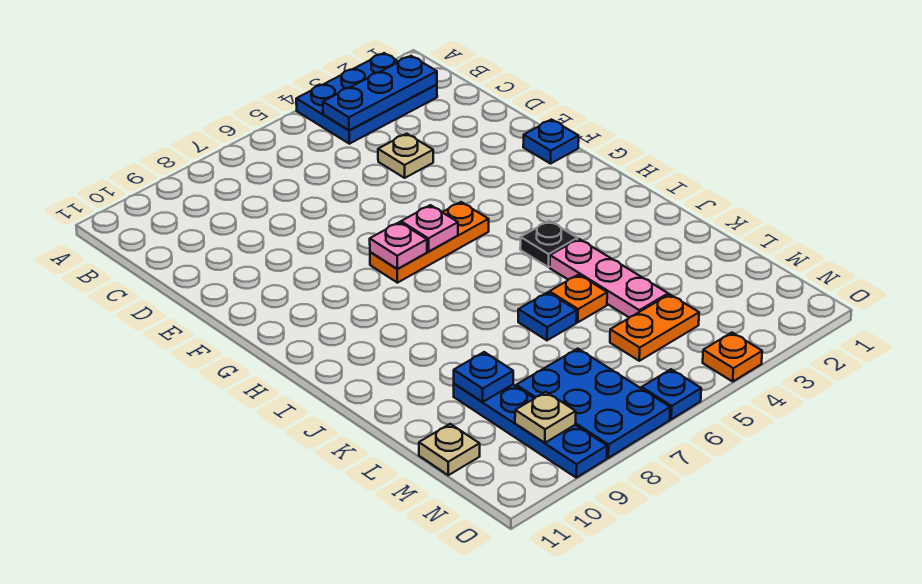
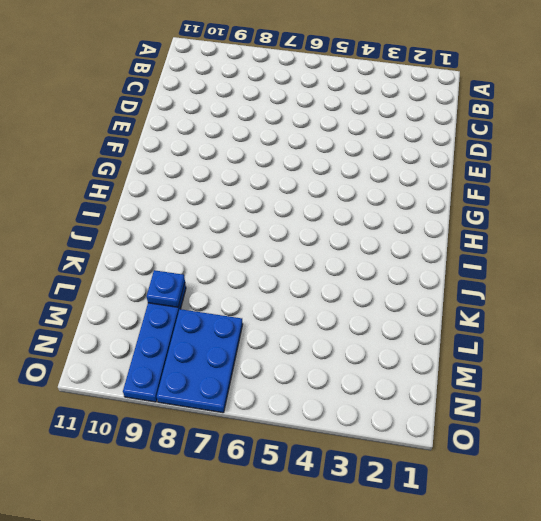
none -> blue plate A2:B4 level 1
none -> tan plate D4 level 1
none -> blue plate F1 level 1

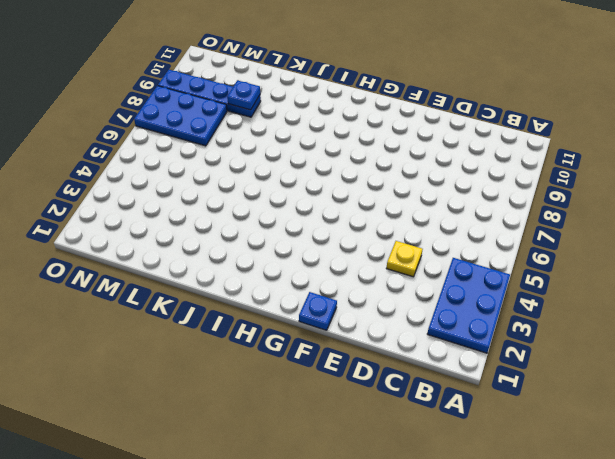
yellow plate D4 level 1 -> tan plate D4 level 1
none -> orange plate G5:G7 level 1
none -> black plate I4 level 1
none -> pink plate J4:L4 level 1

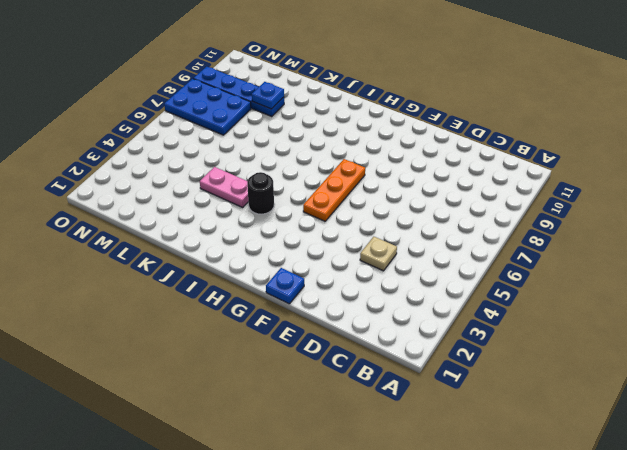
black round brick I4 level 1 -> black plate I4 level 1
pink plate J4:K4 level 1 -> pink plate J4:L4 level 1
none -> blue plate A2:B4 level 1
none -> orange plate K5 level 1
none -> blue plate K6 level 1

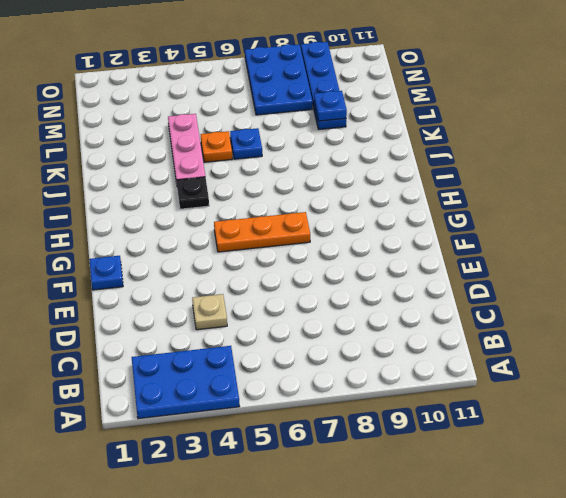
none -> orange plate M4:M5 level 1
none -> tan plate M11 level 1
none -> orange plate O4 level 1

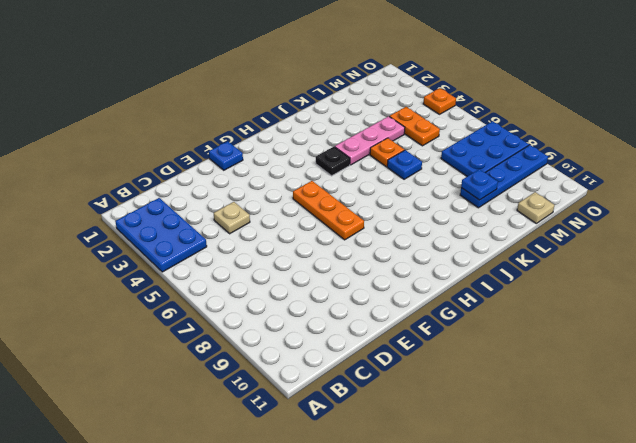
none -> blue plate O6 level 1
none -> blue plate B2:B4 level 2
none -> pink plate G6 level 2

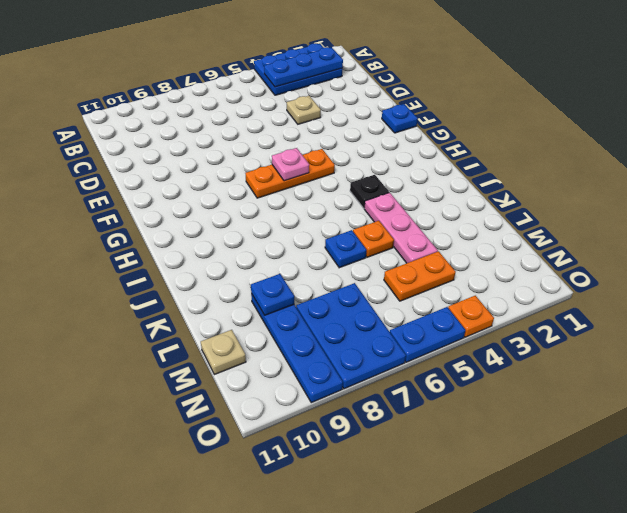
blue plate O5:O6 level 1 -> blue plate O6 level 1
none -> pink plate G7 level 2
none -> tan plate N9 level 2

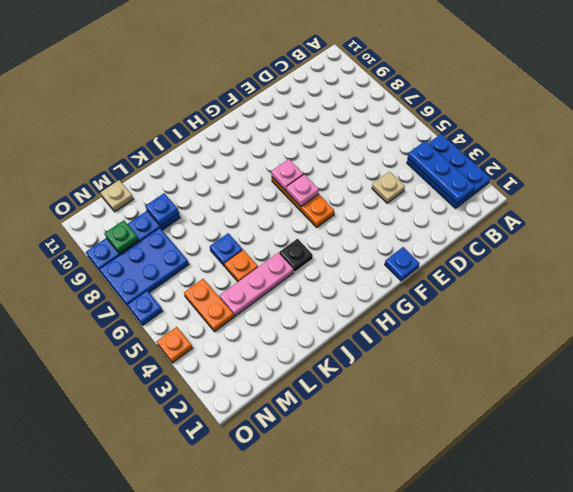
green plate N9 level 2 -> tan plate N9 level 2

